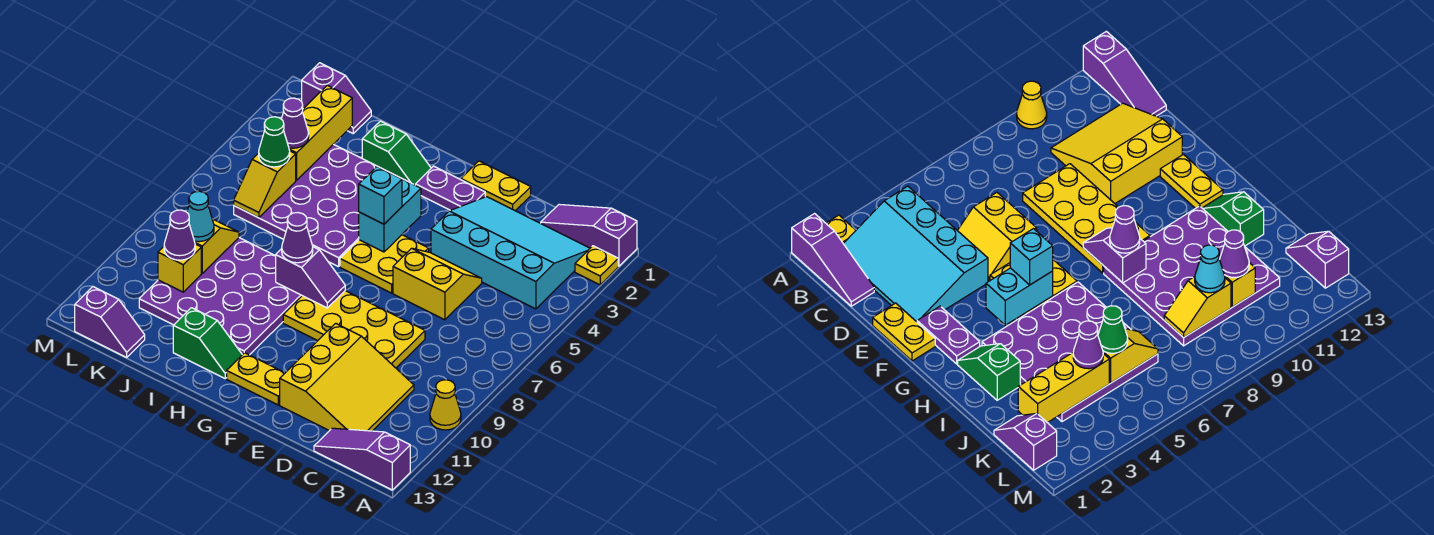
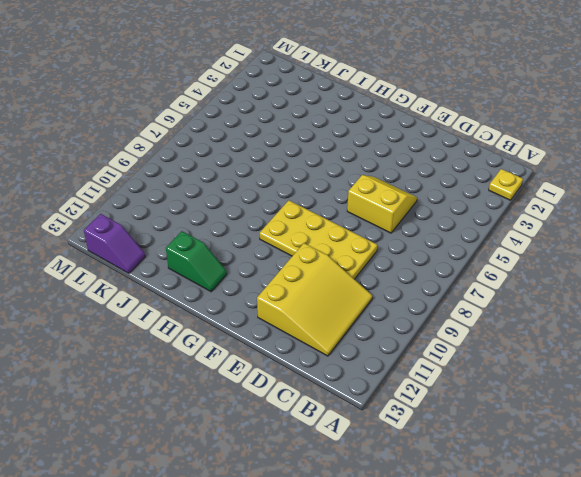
none -> purple slope A1:C1 level 1 top A
none -> yellow cone A10 level 1
none -> purple slope A13:C13 level 1 top A
none -> cyan slope B2:E4 level 1 top 4

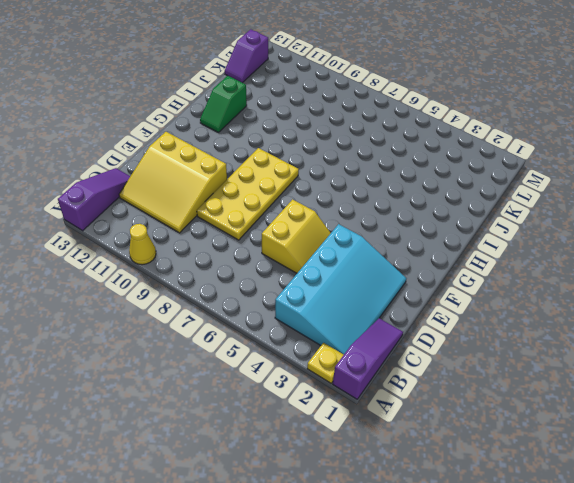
none -> yellow plate E1:F1 level 1
none -> purple plate F2:G2 level 1
none -> yellow plate F5:G6 level 1
none -> yellow plate F12:G12 level 1

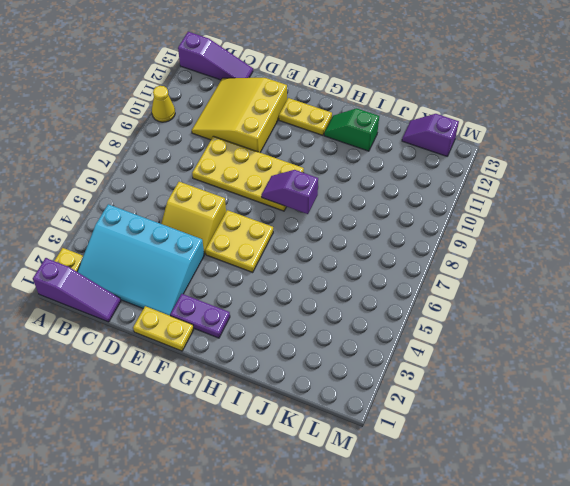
none -> green slope H2:I2 level 1 top I
none -> purple plate H3:K6 level 1
none -> purple plate H8:K11 level 1
none -> purple slope K1:L1 level 1 top L

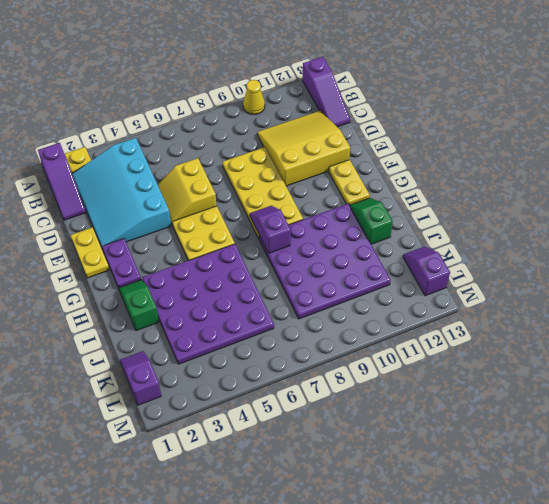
none -> cyan brick G4:G5 level 2
none -> yellow brick K2:K4 level 2
none -> yellow slope K5:K6 level 2 top 5
none -> yellow slope K8:K9 level 2 top 9

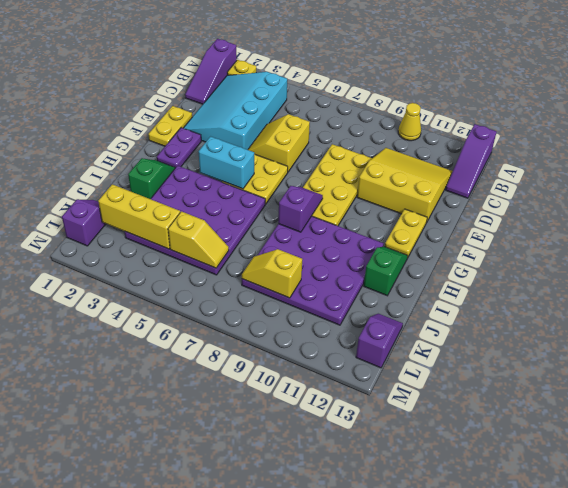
none -> yellow brick K10 level 2
none -> cyan brick G5 level 3
none -> purple cone H8 level 3
none -> purple cone K4 level 3

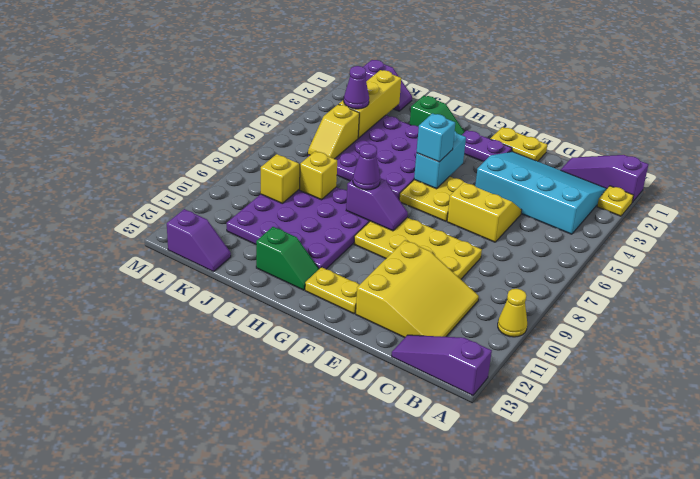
yellow brick J8 level 2 -> yellow brick K10 level 2
none -> green cone K5 level 3
none -> cyan cone K9 level 3
none -> purple cone K10 level 3

